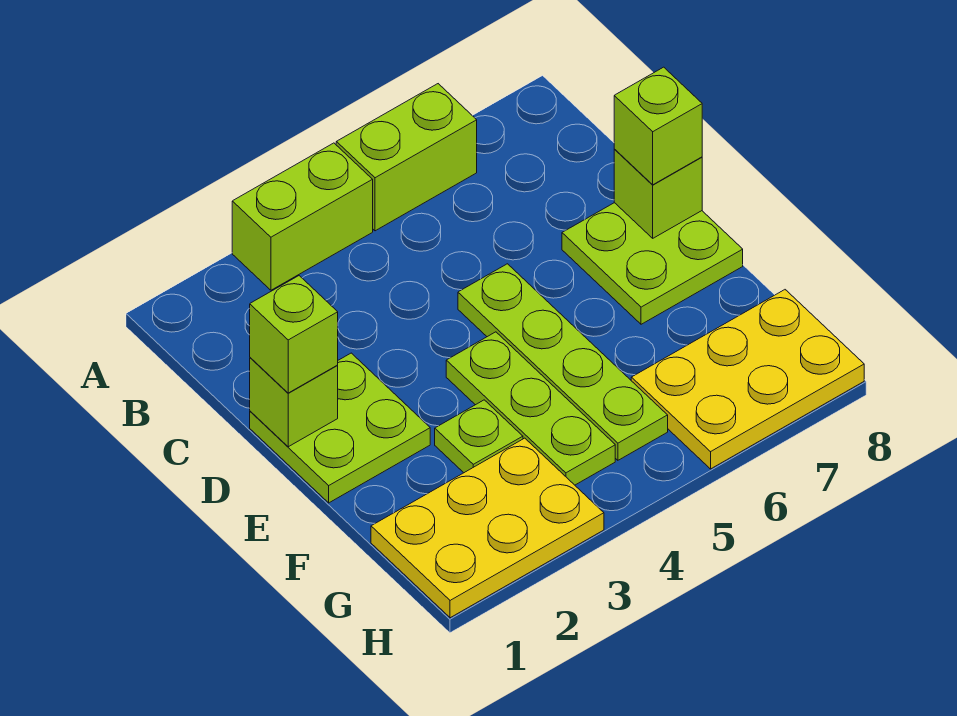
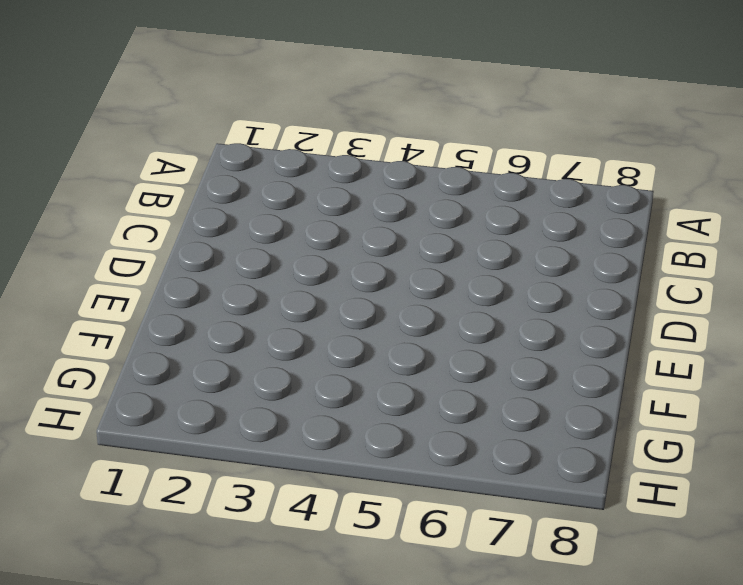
none -> lime brick A3:A4 level 1
none -> lime brick A5:A6 level 1
none -> lime plate D1:E2 level 1

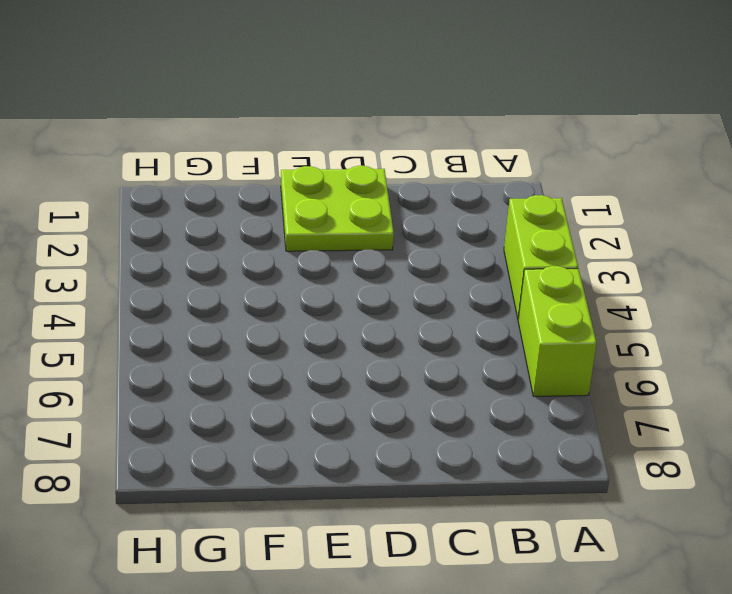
none -> lime plate D5:G5 level 1
none -> lime plate D7:E8 level 1
none -> lime plate E4:G4 level 1

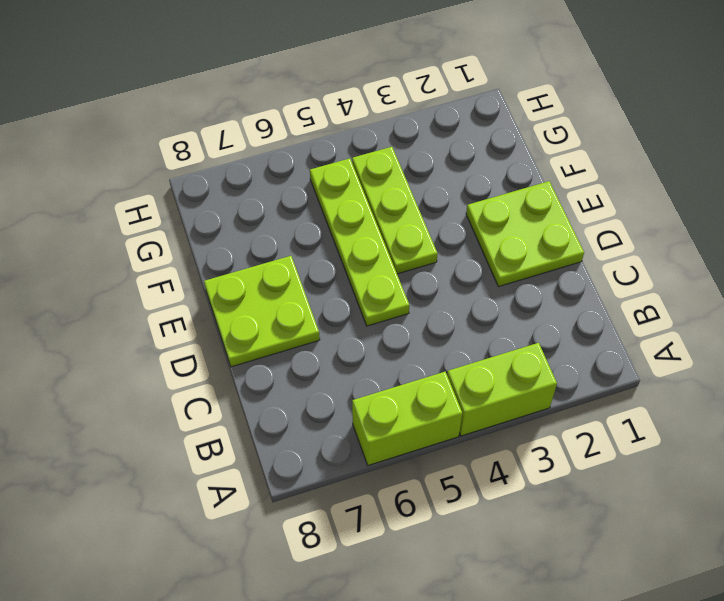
none -> lime plate F3 level 1
none -> yellow plate G1:H3 level 1
none -> yellow plate G6:H8 level 1

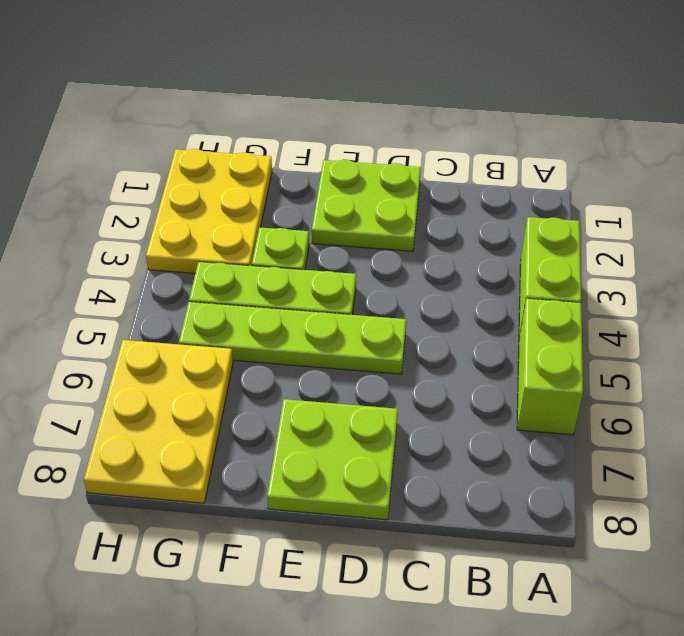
none -> lime brick D1 level 2
none -> lime brick D8 level 2
none -> lime brick D1 level 3

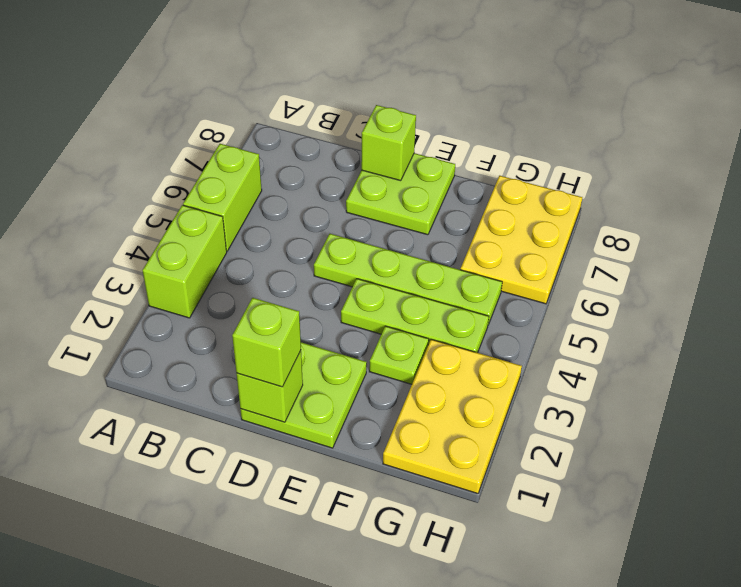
none -> lime brick D8 level 3

